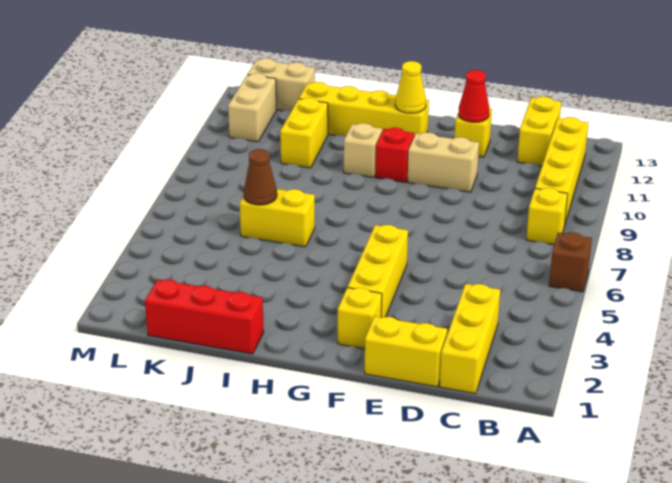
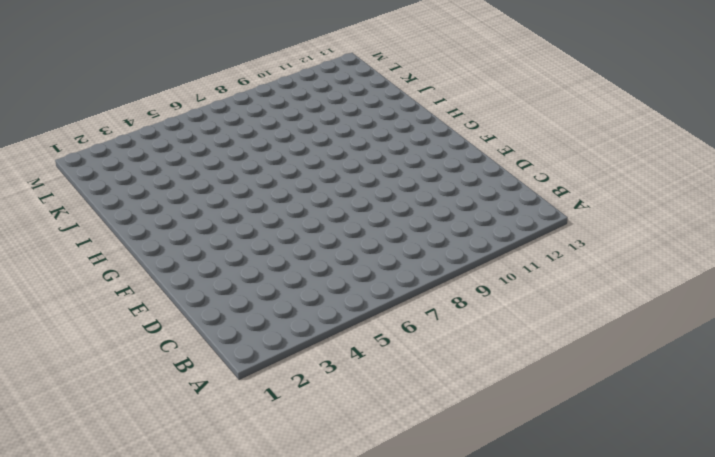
none -> brown brick A6 level 1
none -> yellow brick B8 level 1
none -> yellow brick B9:B12 level 1

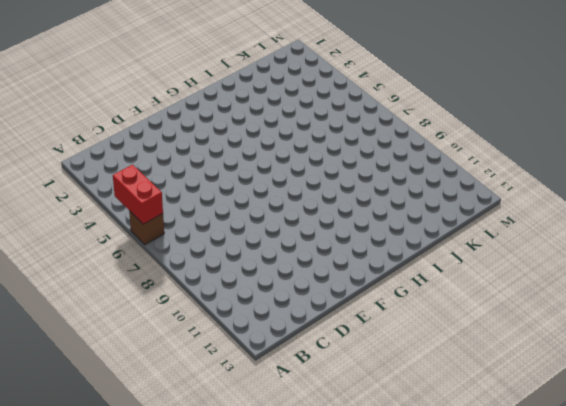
red brick A5:A6 level 2 -> none
none -> yellow brick B8 level 1
none -> yellow brick B9:B12 level 1
none -> yellow brick C1:C3 level 1

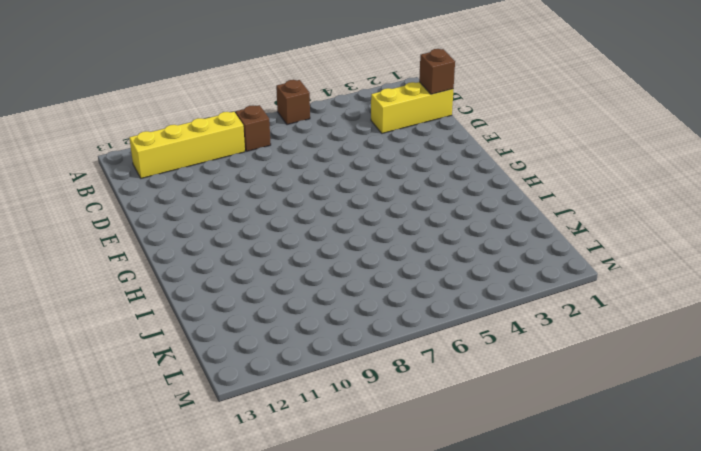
brown brick B8 level 1 -> yellow brick B8 level 1
brown brick C1 level 2 -> none
none -> yellow brick C12:C13 level 1
none -> yellow brick D1:E1 level 1
none -> tan brick E10:F10 level 1

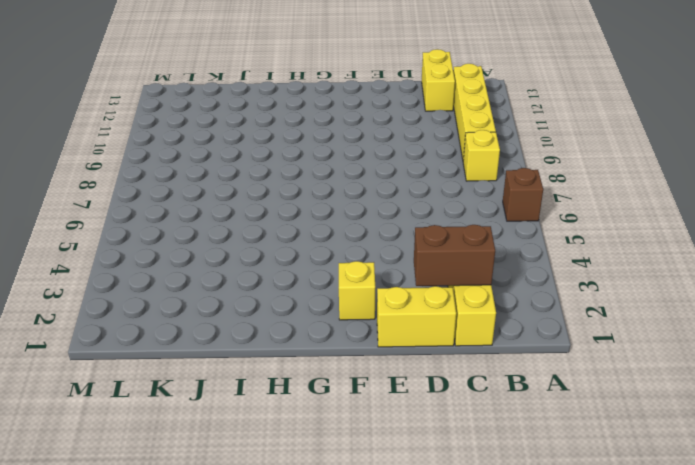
brown brick C2:D2 level 2 -> none
none -> tan brick E10:F10 level 1
none -> yellow brick E12 level 1
none -> yellow brick F3:F5 level 1

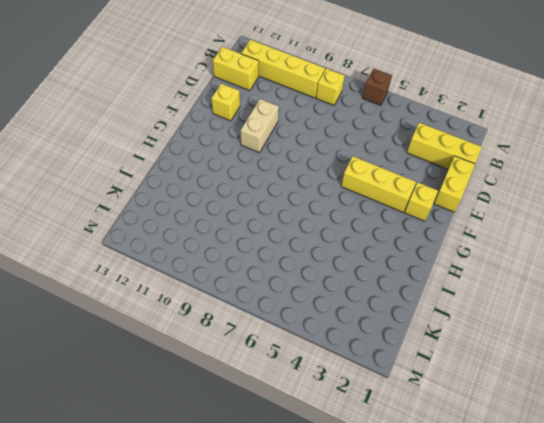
none -> red brick G10 level 1
none -> yellow brick G12:J12 level 1
none -> tan brick H10 level 1

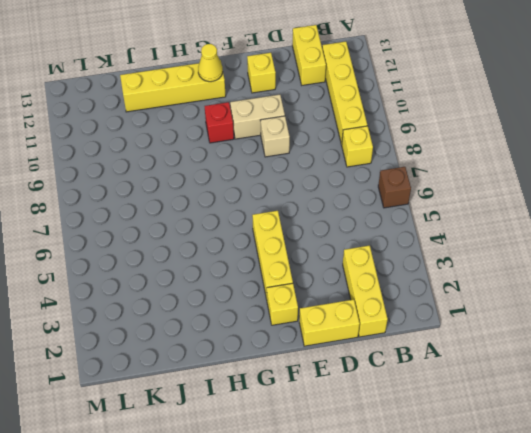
tan brick E9 level 1 -> tan brick H10 level 1
none -> red brick I1:K1 level 1
none -> yellow brick I6:J6 level 1
none -> yellow brick J10:J11 level 1

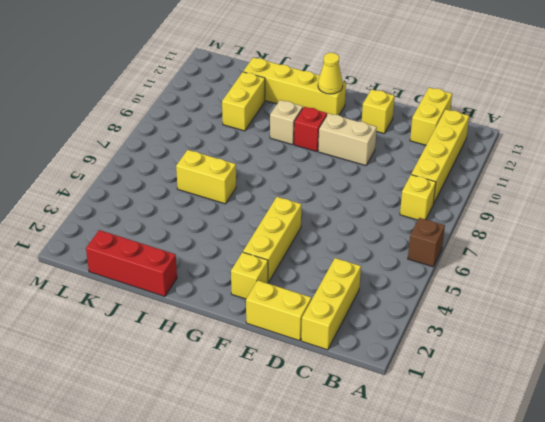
none -> tan brick K13:L13 level 1
none -> tan brick L11:L12 level 1
none -> red cone E12 level 2

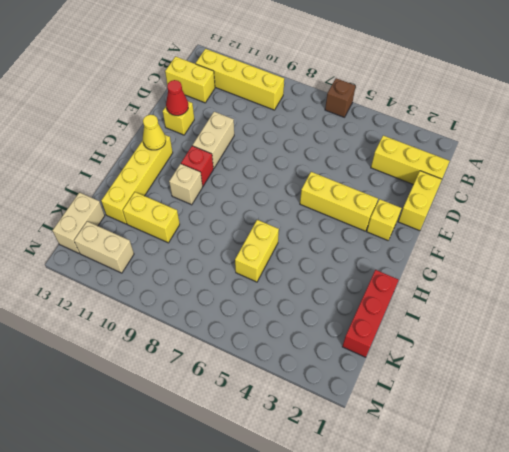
none -> yellow brick B8 level 1
none -> brown cone J6 level 2

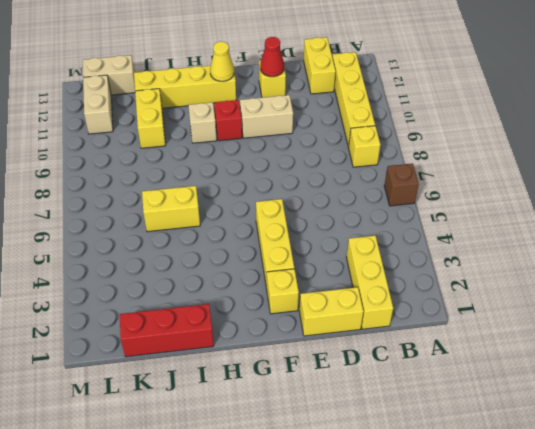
none -> brown cone J6 level 2

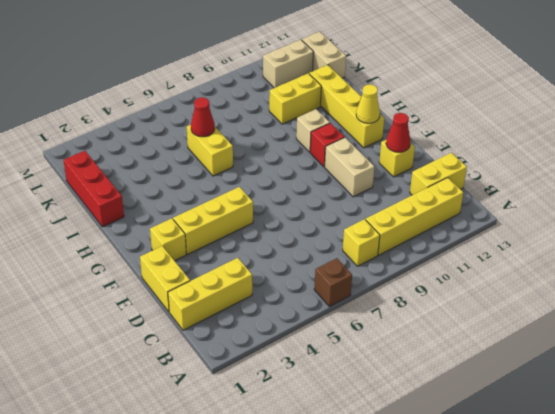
red cone J6 level 2 -> brown cone J6 level 2

